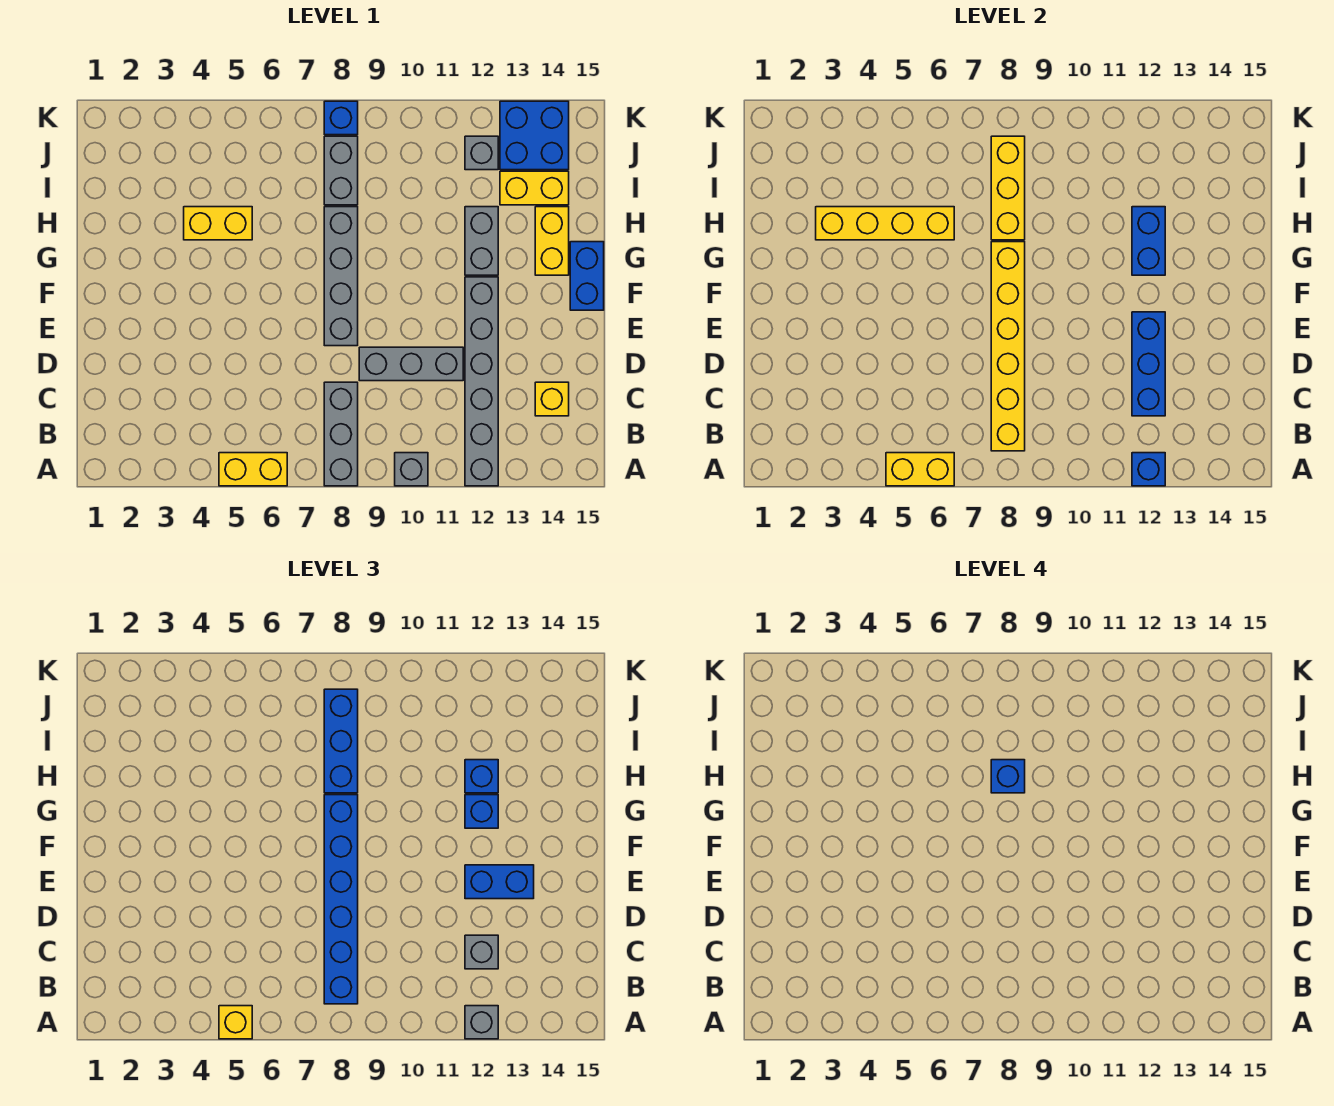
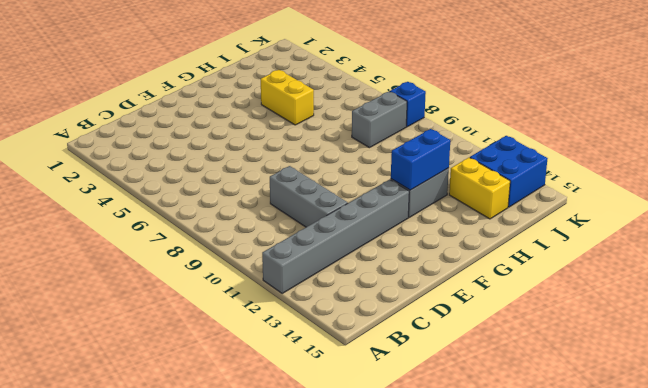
none -> yellow brick A5:A6 level 1
none -> grey brick A8:C8 level 1
none -> grey brick A10 level 1
none -> yellow brick C14 level 1

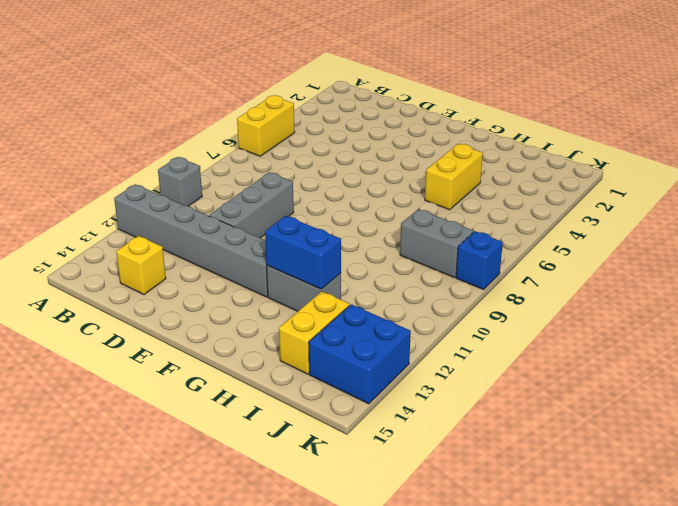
none -> grey brick A8:C8 level 1
none -> grey brick E8:H8 level 1
none -> blue brick F15:G15 level 1
none -> yellow brick G14:H14 level 1

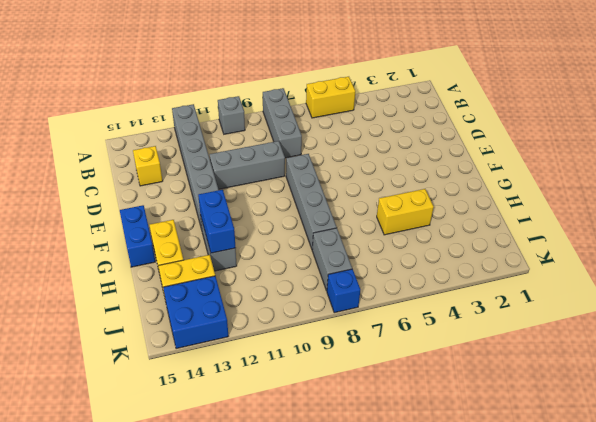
none -> grey brick J12 level 1
none -> yellow brick A5:A6 level 2
none -> blue brick A12 level 2
none -> yellow brick B8:G8 level 2

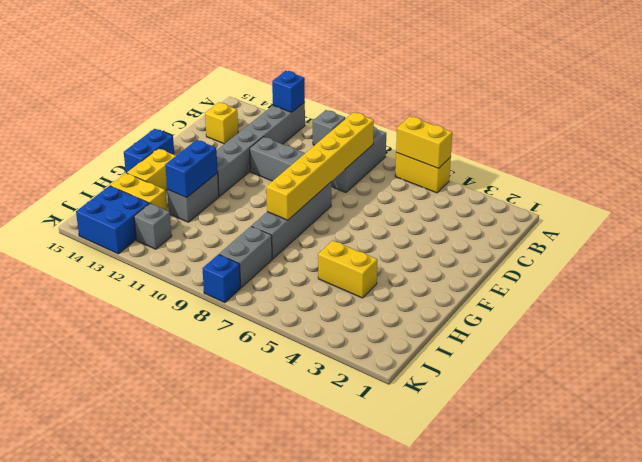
none -> blue brick C12:E12 level 2
none -> yellow brick H3:H6 level 2
none -> yellow brick H8:J8 level 2
none -> yellow brick A5 level 3

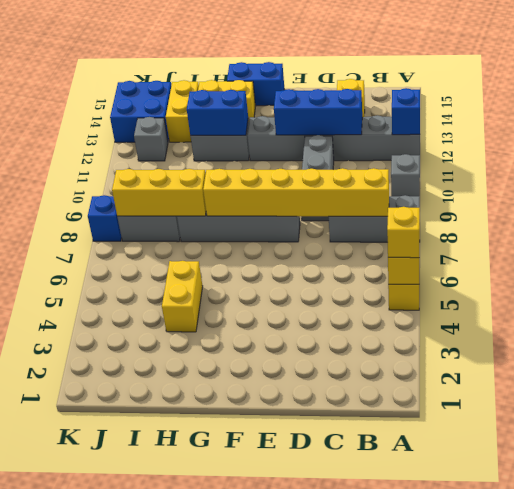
none -> yellow brick H3:H6 level 2
none -> grey brick A12 level 3
none -> blue brick B8:G8 level 3
none -> grey brick C12 level 3

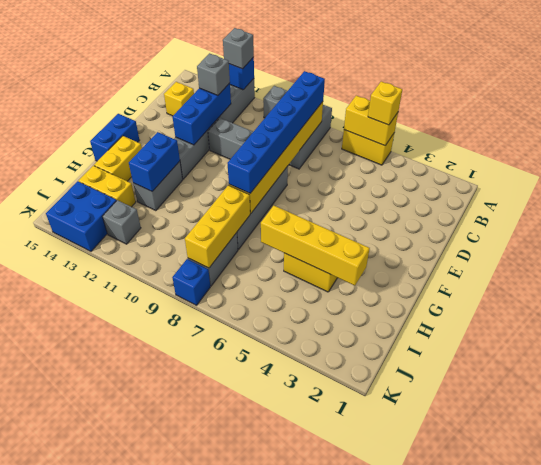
none -> blue brick E12:E13 level 3
none -> blue brick G12 level 3
none -> blue brick H8:J8 level 3
none -> blue brick H12 level 3

